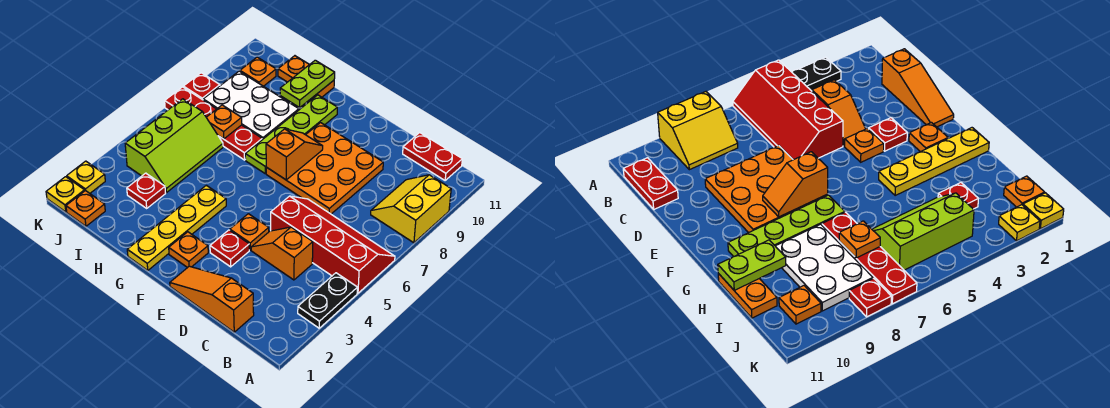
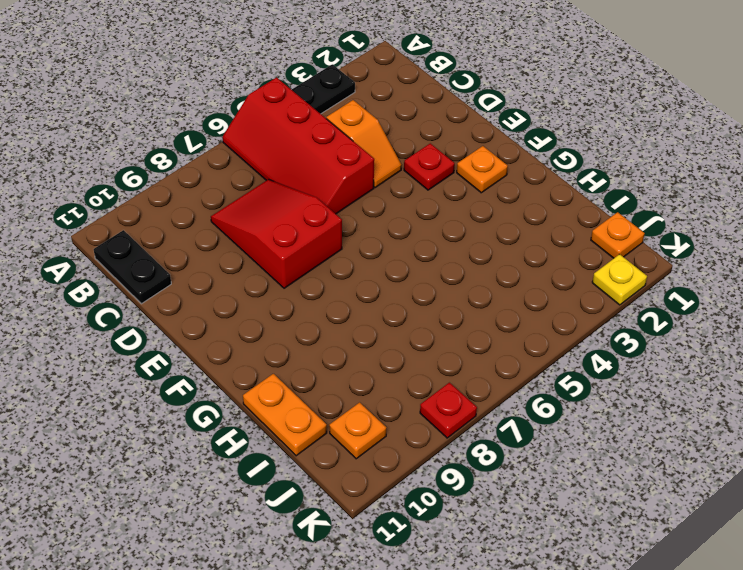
black plate B11:C11 level 1 -> red plate B11:C11 level 1
red slope C7:E8 level 1 top E -> orange plate D7:F9 level 1
none -> yellow slope A8:B9 level 1 top A
none -> orange slope C1:E1 level 1 top C
none -> orange plate E4 level 1

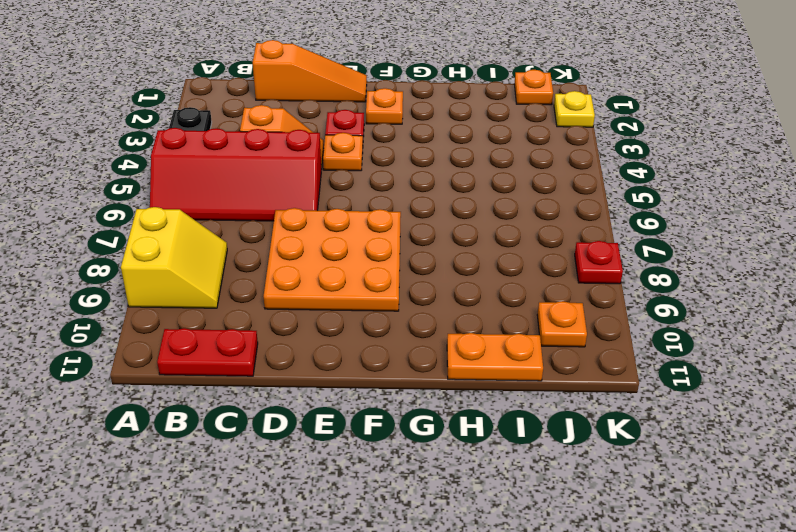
none -> yellow plate G1:G4 level 1
none -> lime plate G7:G10 level 1
none -> red plate H7:K7 level 1

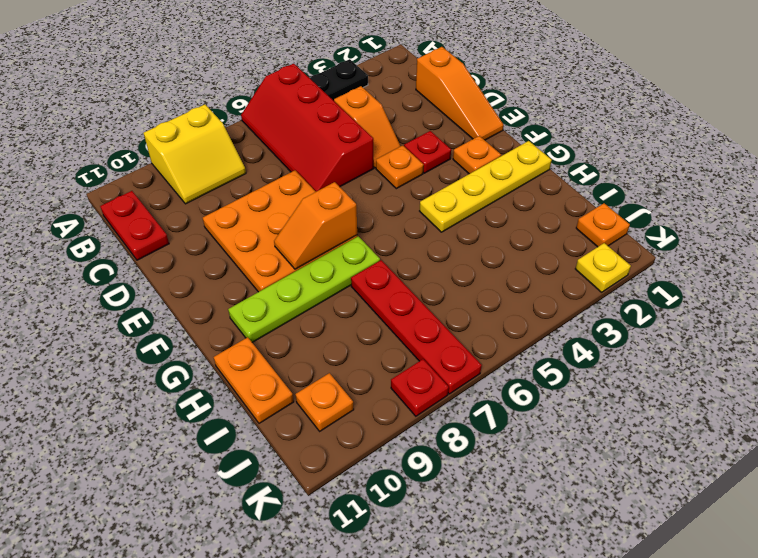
none -> white plate H8:J9 level 1
none -> red plate I3 level 1
none -> lime slope I4:J6 level 1 top J

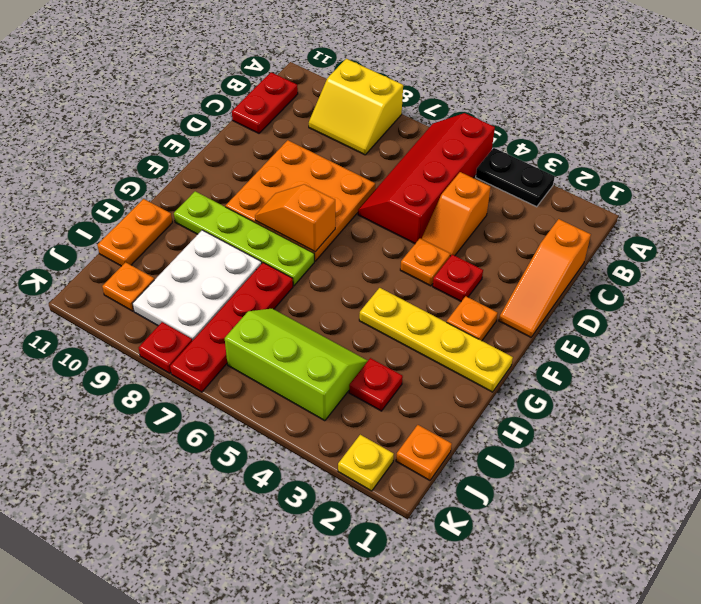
none -> yellow plate K1 level 1
none -> lime plate H10:H11 level 2
none -> orange plate I7 level 2

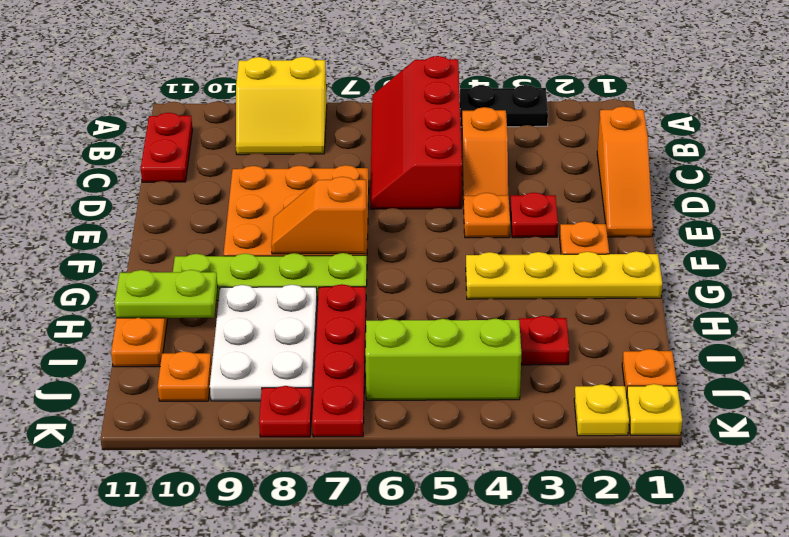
none -> orange plate I7 level 2

